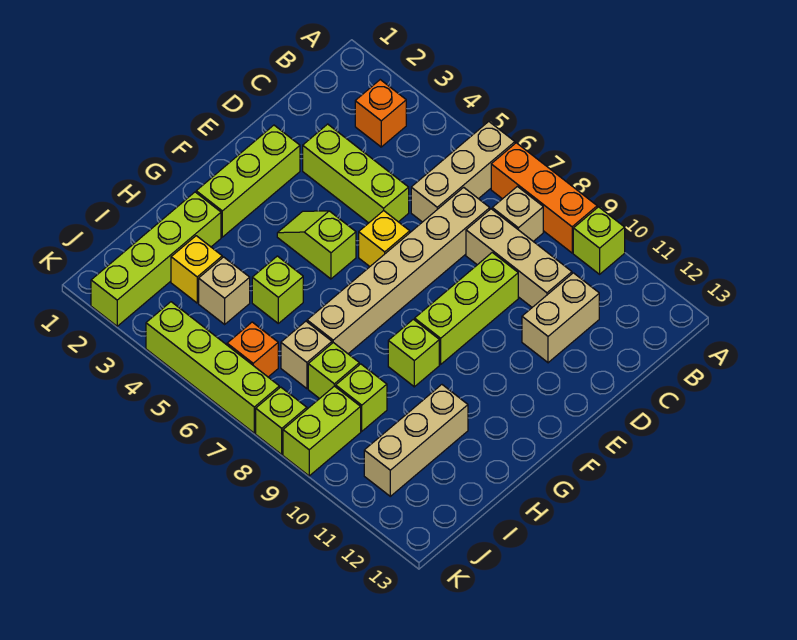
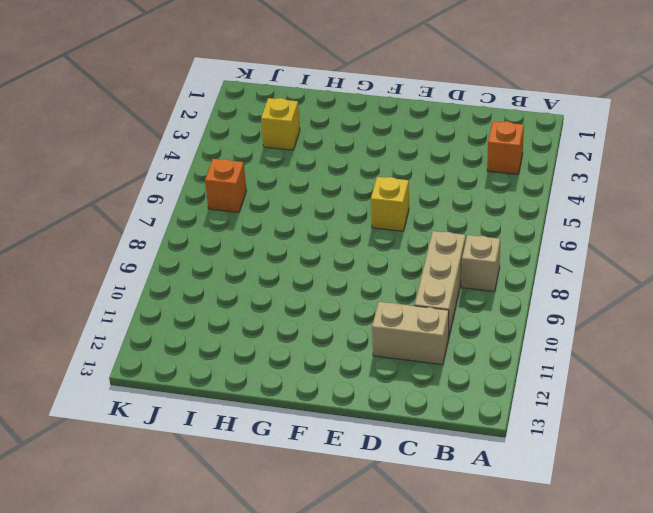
none -> tan brick A6:C6 level 1
none -> orange brick A7:A9 level 1
none -> lime brick A10 level 1

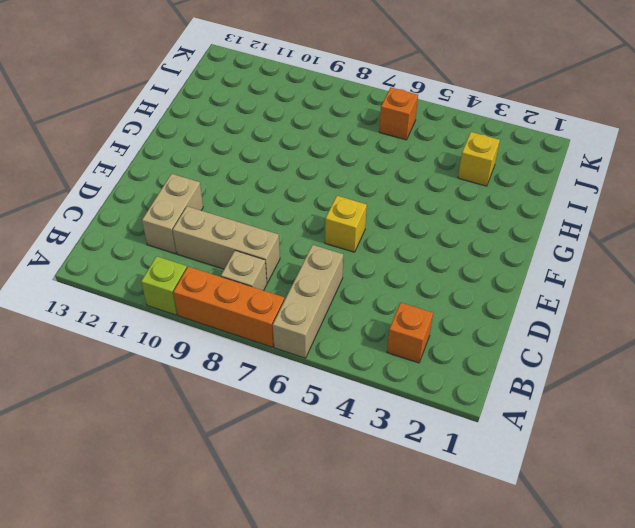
none -> tan brick C7:H7 level 1
none -> lime brick D3:D5 level 1
none -> lime brick D9:F9 level 1

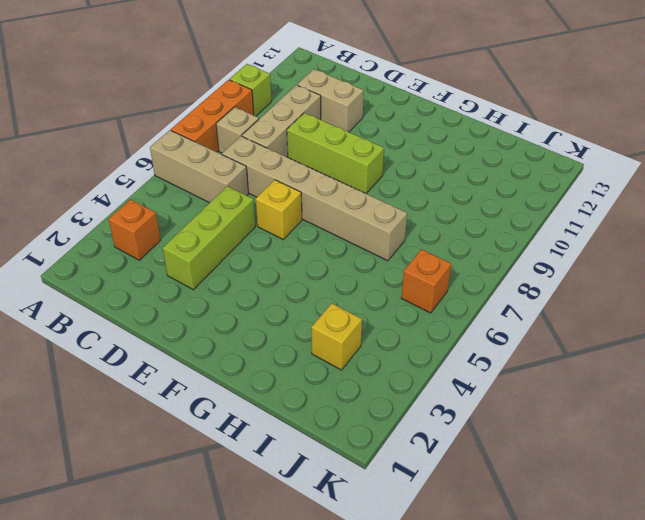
none -> lime brick E2:G2 level 1
none -> lime slope F4:F5 level 1 top 5
none -> lime brick G9 level 1

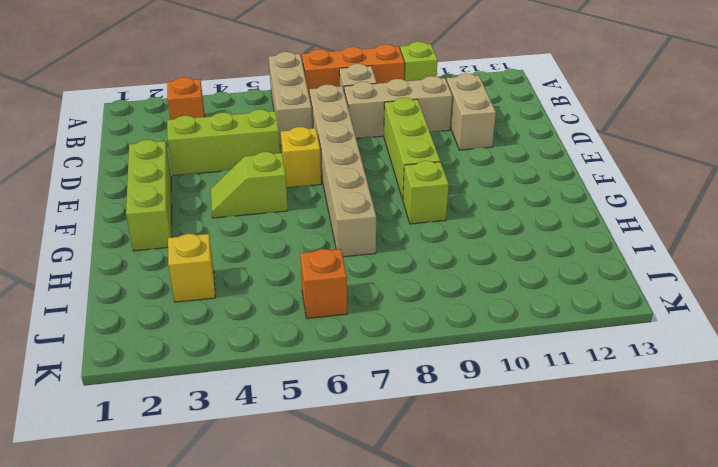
none -> lime brick H2:K2 level 1
none -> lime brick H5 level 1
none -> tan brick H11:J11 level 1

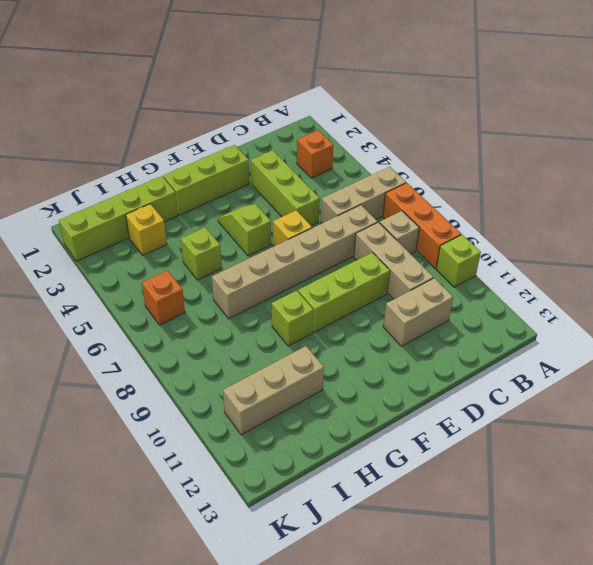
none -> tan brick I4 level 1
none -> tan brick I7 level 1
none -> lime brick I8 level 1

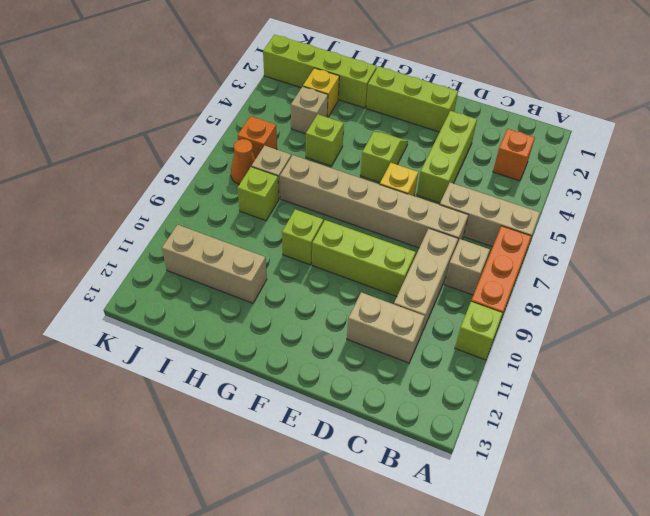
orange cone J7 level 1 -> none
none -> lime brick I9 level 1
none -> lime brick J9:K9 level 1
none -> lime brick K4:K7 level 1

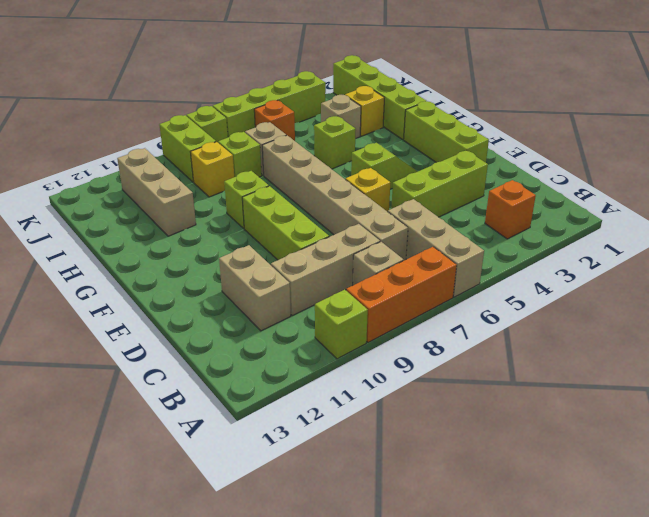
yellow brick I9 level 1 -> lime brick I9 level 1

